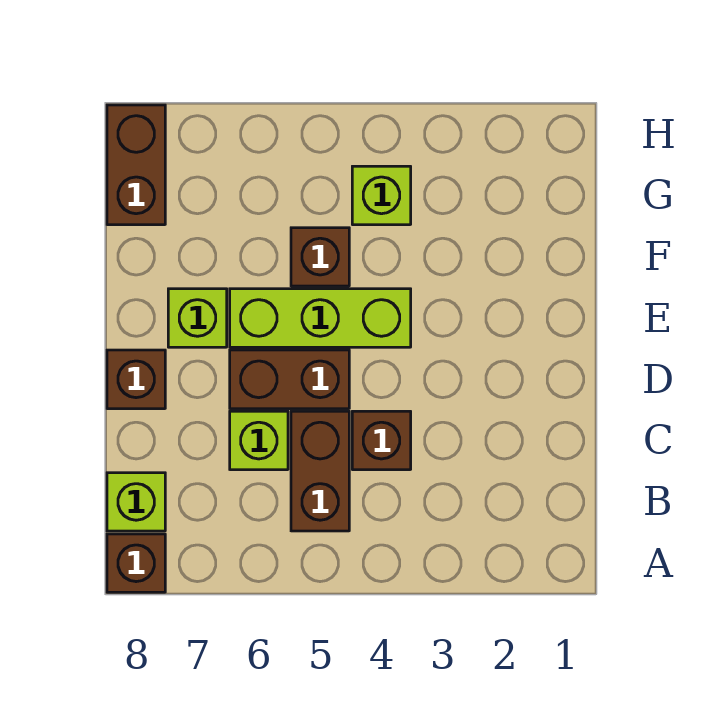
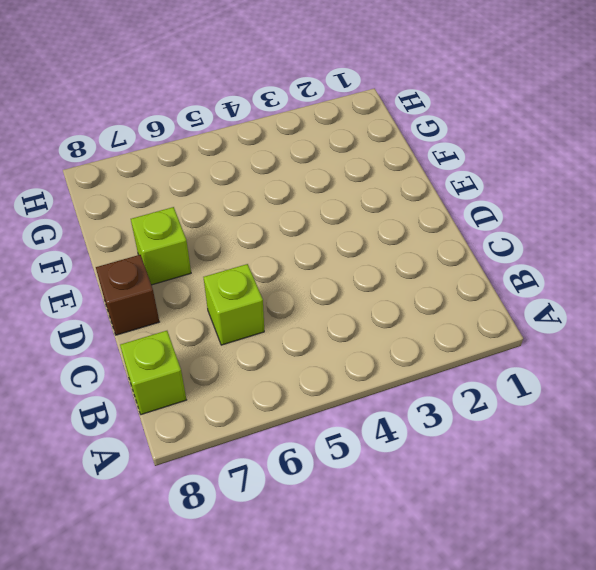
none -> brown brick A8 level 1
none -> brown brick B5:C5 level 1
none -> brown brick C4 level 1

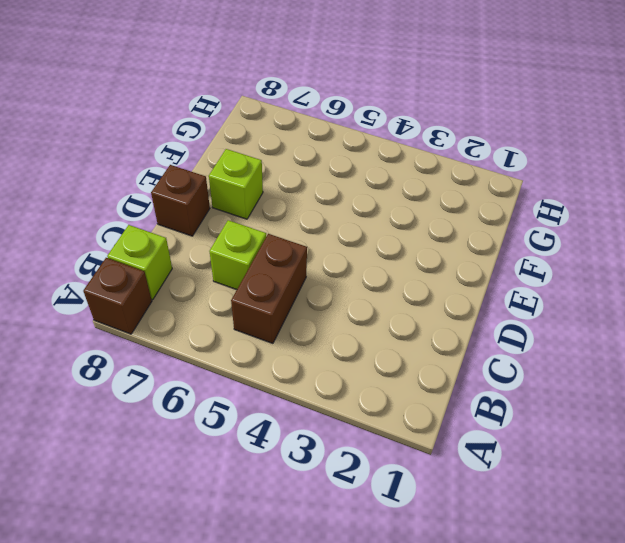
none -> brown brick C4 level 1
none -> brown brick D5:D6 level 1
none -> lime brick E4:E6 level 1

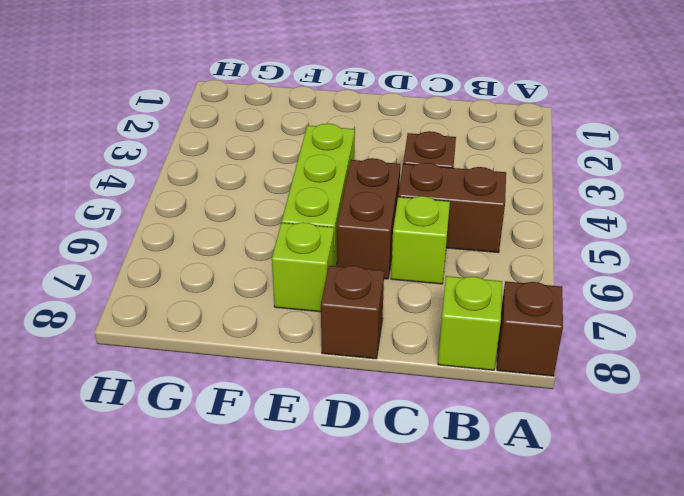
none -> brown brick F5 level 1
none -> lime brick G4 level 1
none -> brown brick G8:H8 level 1

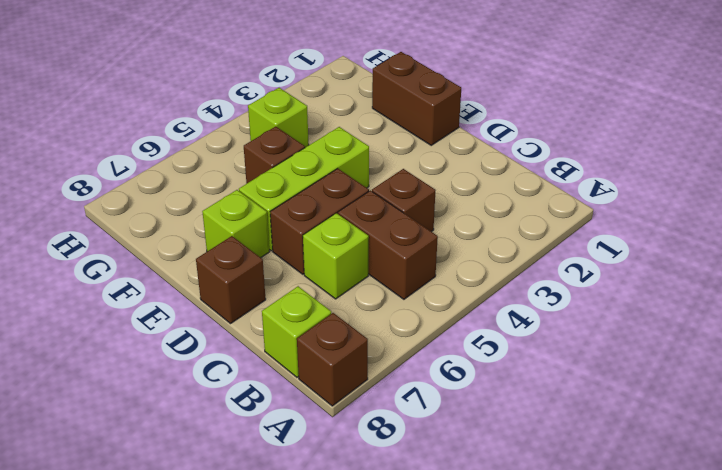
brown brick E1:F1 level 1 -> brown brick G8:H8 level 1

